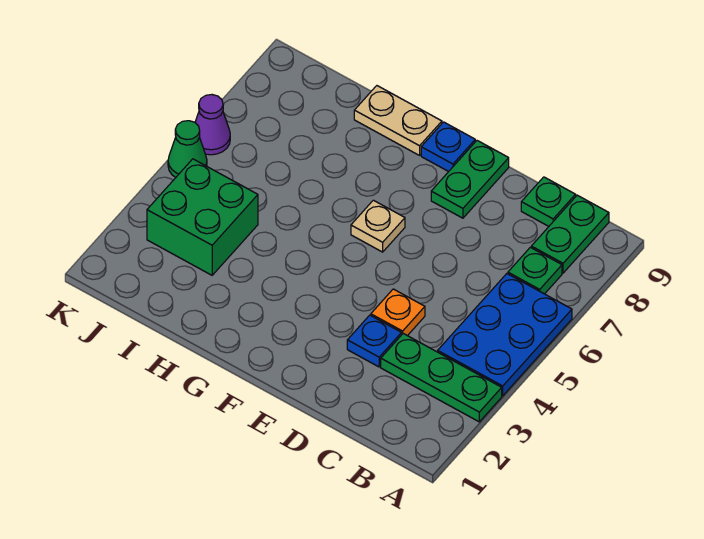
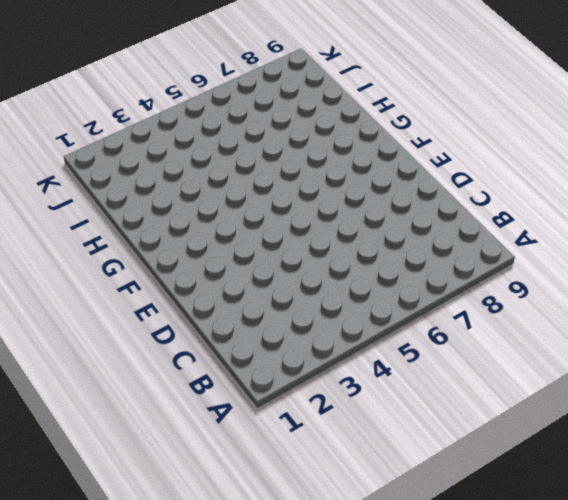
none -> green plate A3:C3 level 1
none -> blue plate A4:B6 level 1
none -> green plate B7 level 1

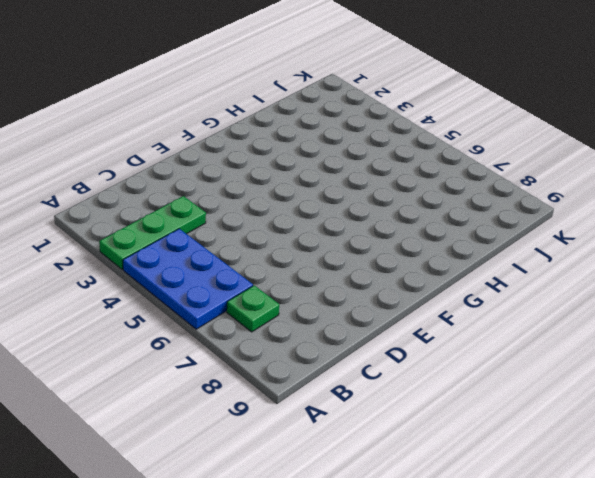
none -> green plate B8:B9 level 1
none -> green plate C9 level 1
none -> blue plate D3 level 1

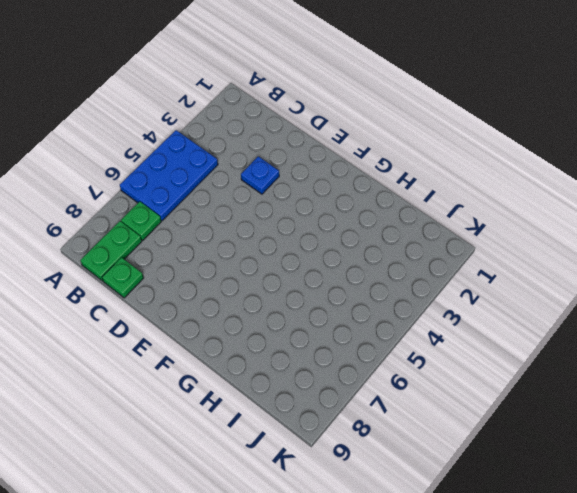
none -> green plate A3:C3 level 1
none -> orange plate D4 level 1
none -> green plate E8:E9 level 1

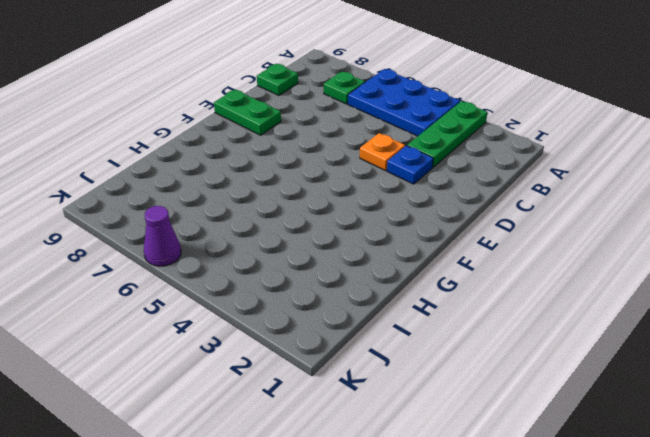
none -> green plate B8:B9 level 1
none -> tan plate F6 level 1
none -> blue plate F9 level 1

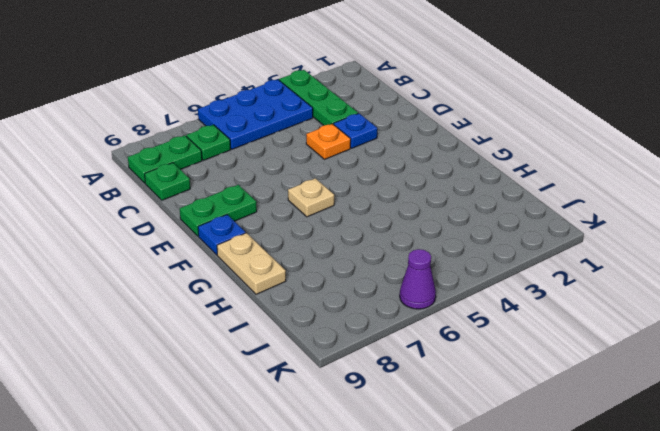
none -> green brick I3:J4 level 1
none -> green cone K5 level 1

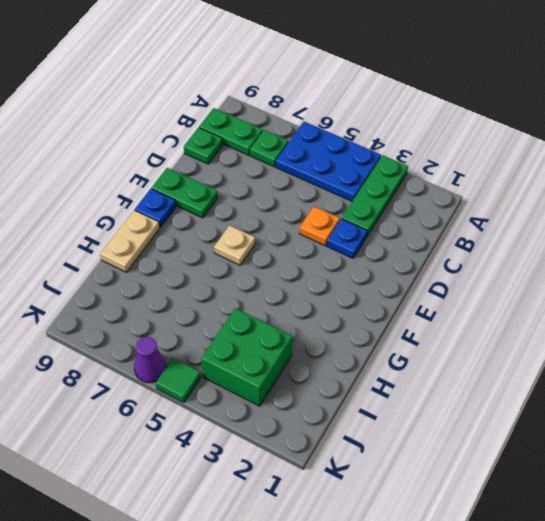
green tile K5 level 1 -> green cone K5 level 1

